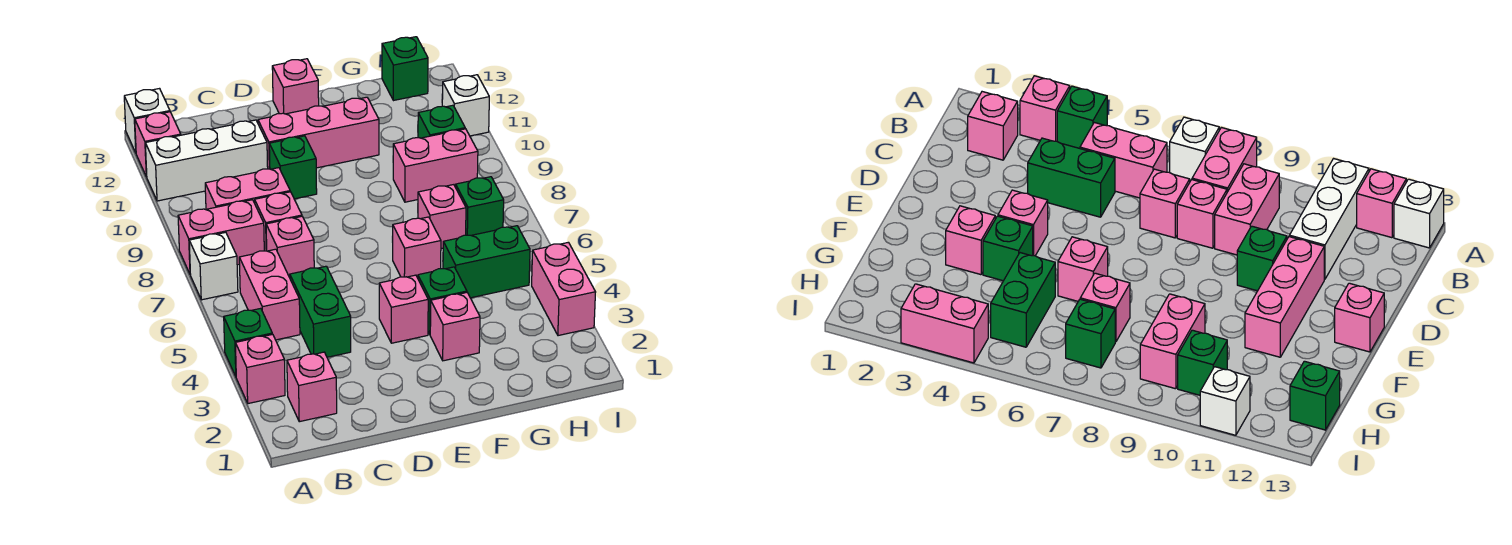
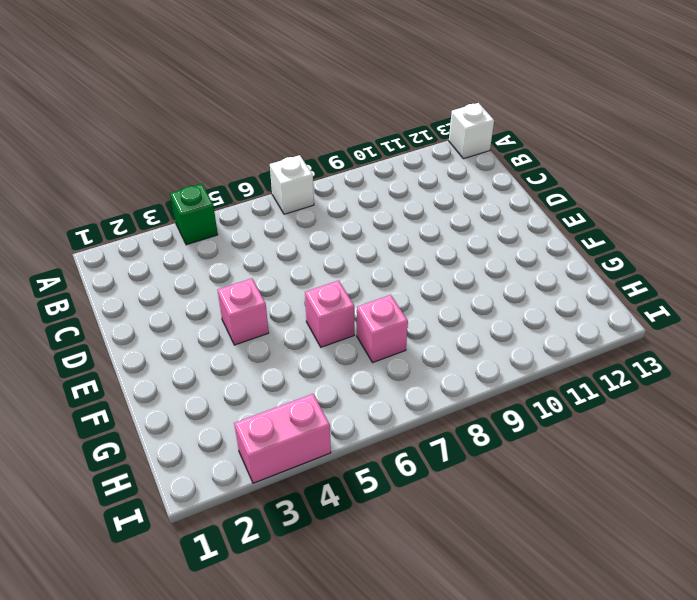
none -> pink brick A3 level 1
none -> pink brick A8:B8 level 1
none -> white brick A11:C11 level 1

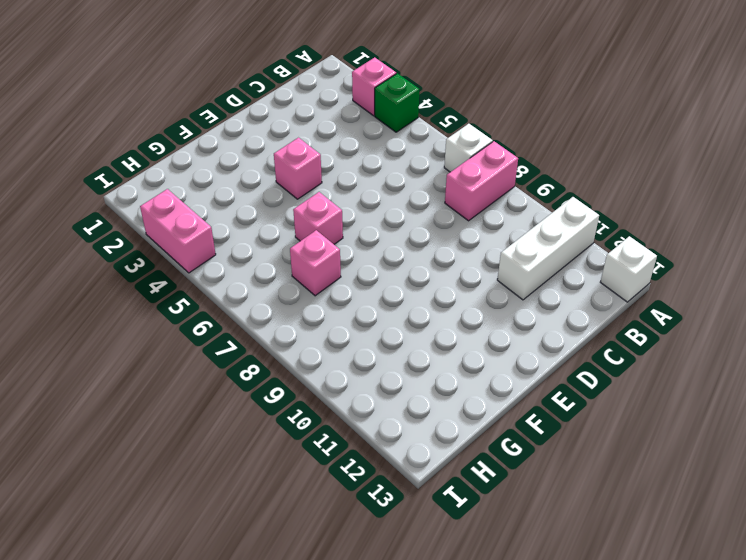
none -> pink brick A12 level 1
none -> pink brick B2 level 1
none -> pink brick B5:B6 level 1

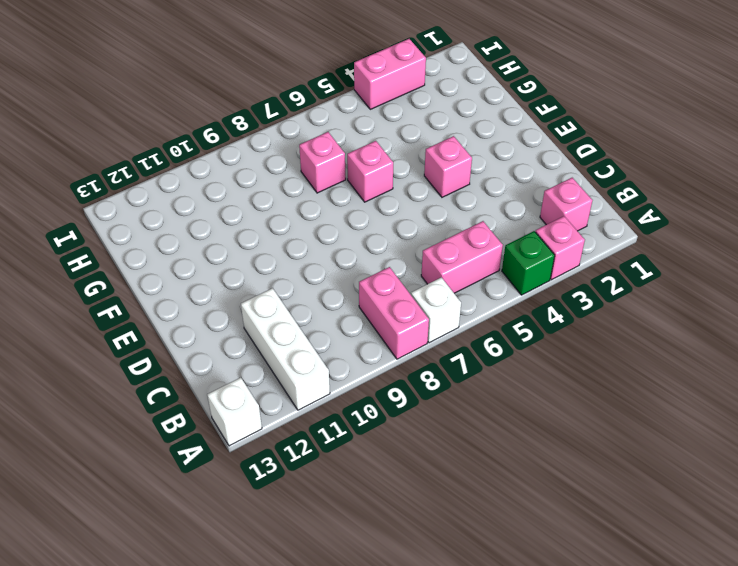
none -> pink brick A12 level 1
none -> pink brick B9:C9 level 1
none -> green brick C4:C5 level 1

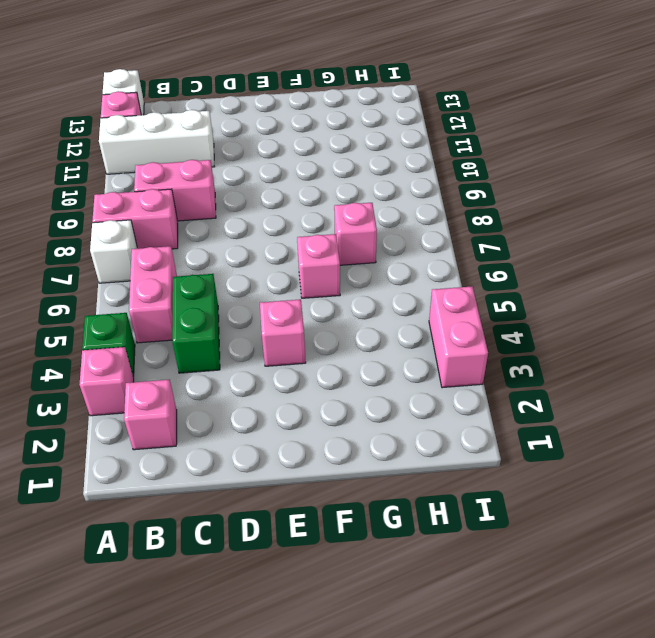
none -> pink brick C7 level 1
none -> pink brick C8 level 1
none -> green brick D10 level 1

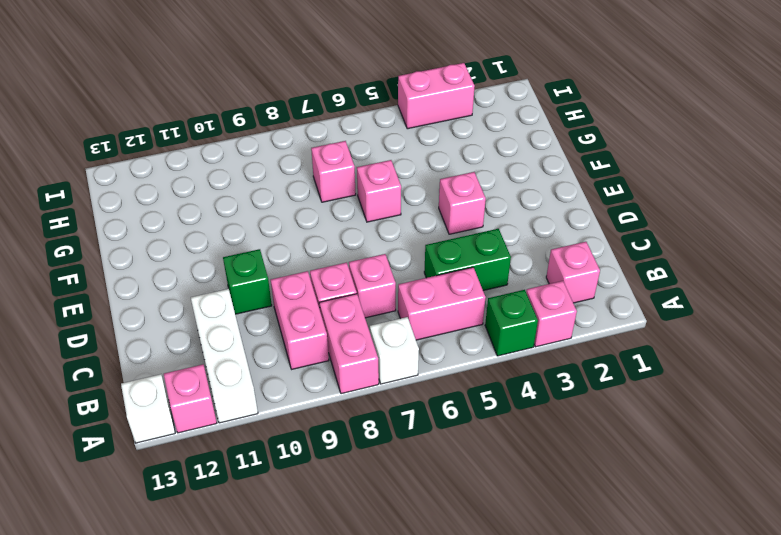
none -> pink brick D11:F11 level 1
none -> pink brick E13 level 1
none -> pink brick F3 level 1

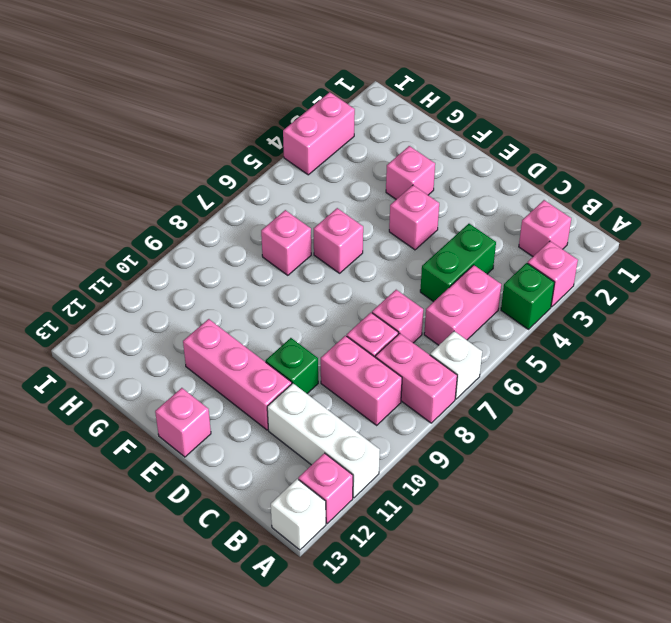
none -> green brick F4 level 1
none -> green brick G5:H5 level 1
none -> pink brick G9:H9 level 1

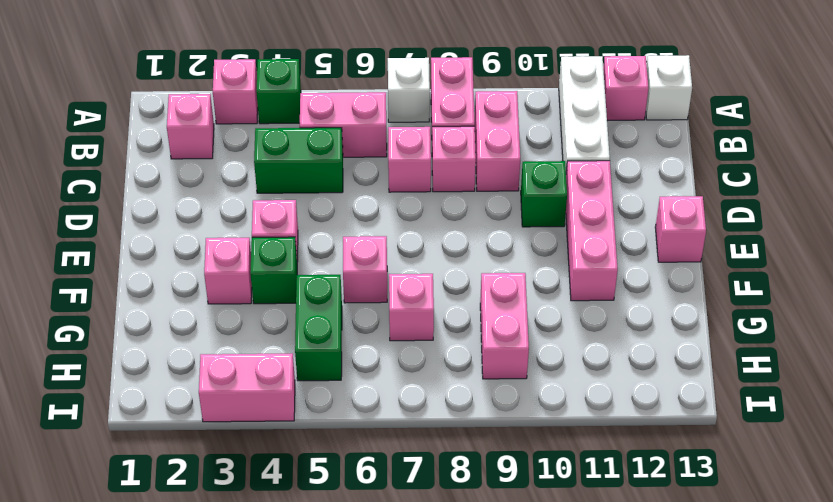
none -> green brick H7 level 1
none -> green brick H10 level 1
none -> green brick H13 level 1

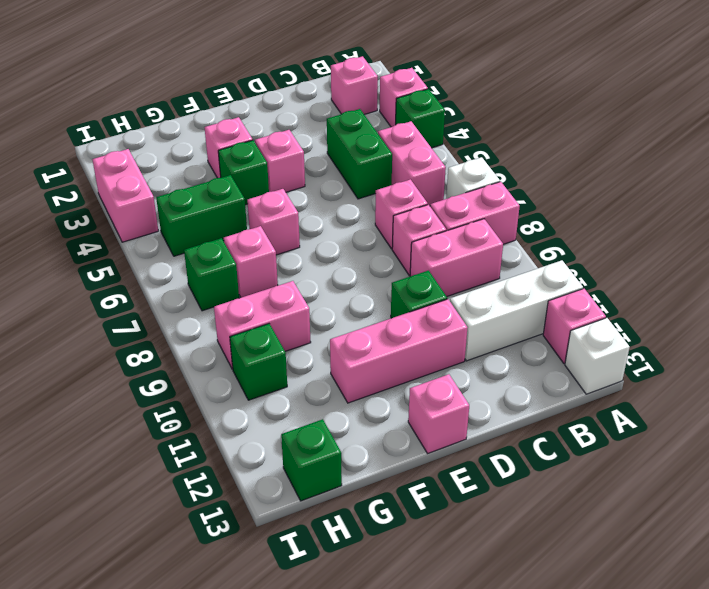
none -> white brick I11 level 1

